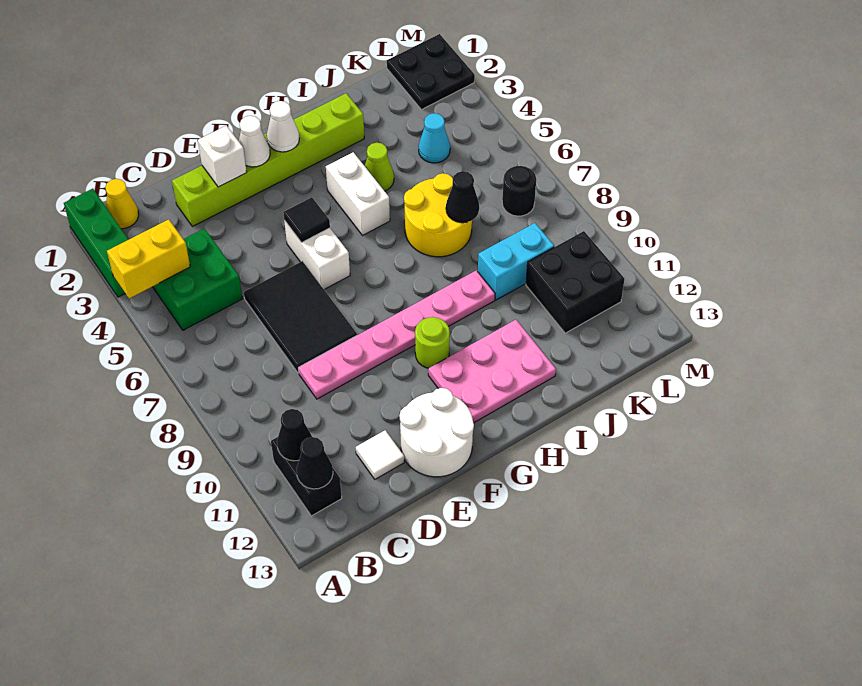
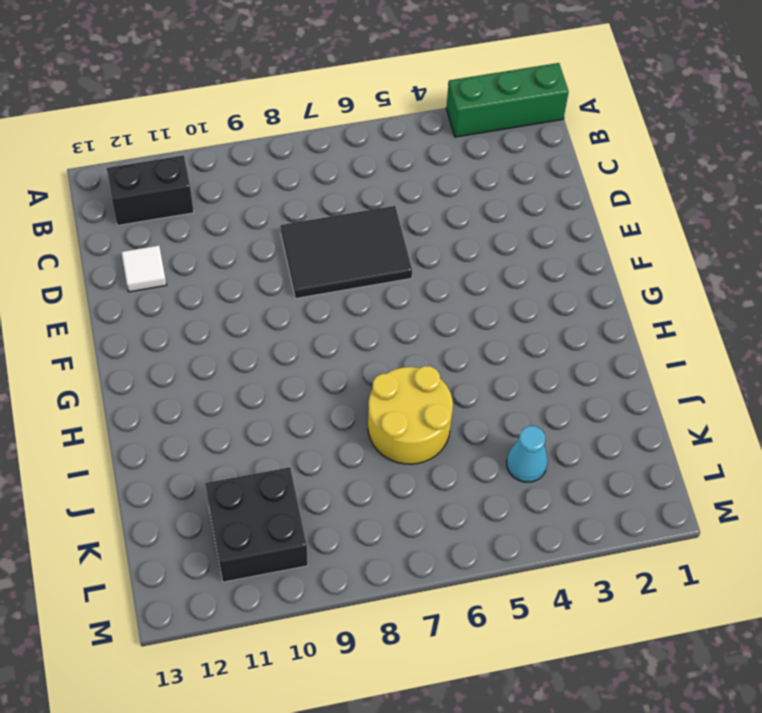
none -> yellow cone B1 level 1
none -> green brick B4:C5 level 1
none -> lime brick D2:I2 level 1

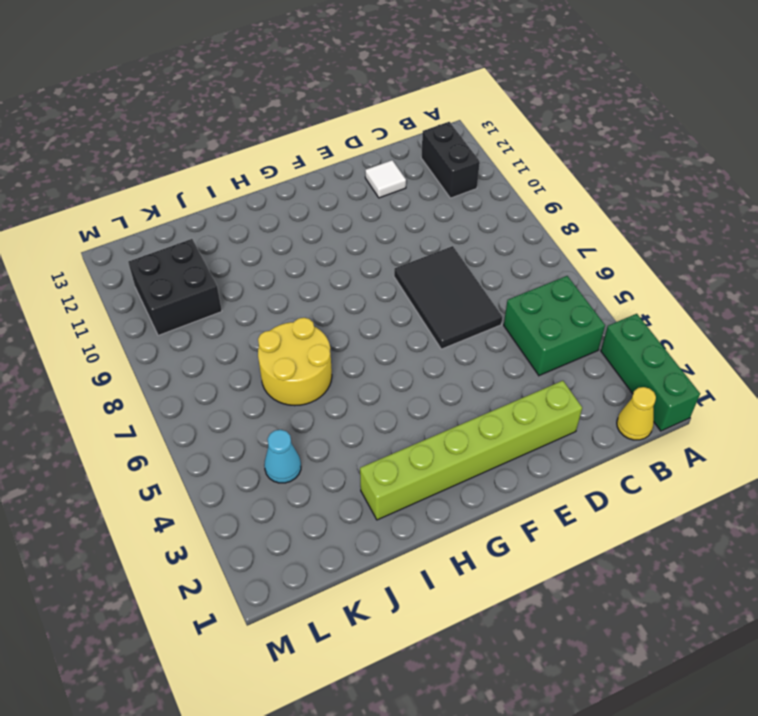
none -> pink plate D9:I9 level 1
none -> white round brick E12:F13 level 1
none -> white brick F5:F6 level 1

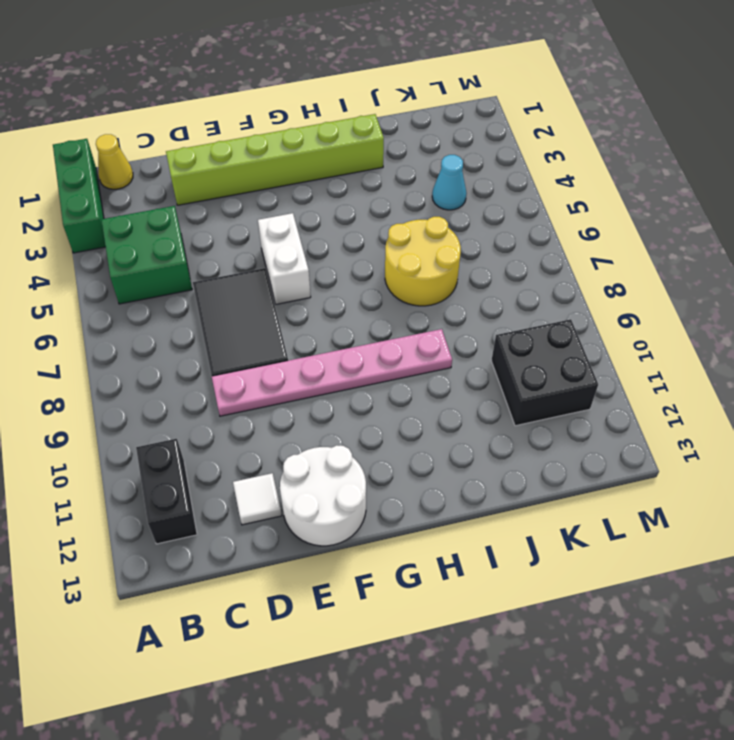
none -> lime round brick G10 level 1
none -> pink plate G11:I12 level 1
none -> white brick H4:H5 level 1

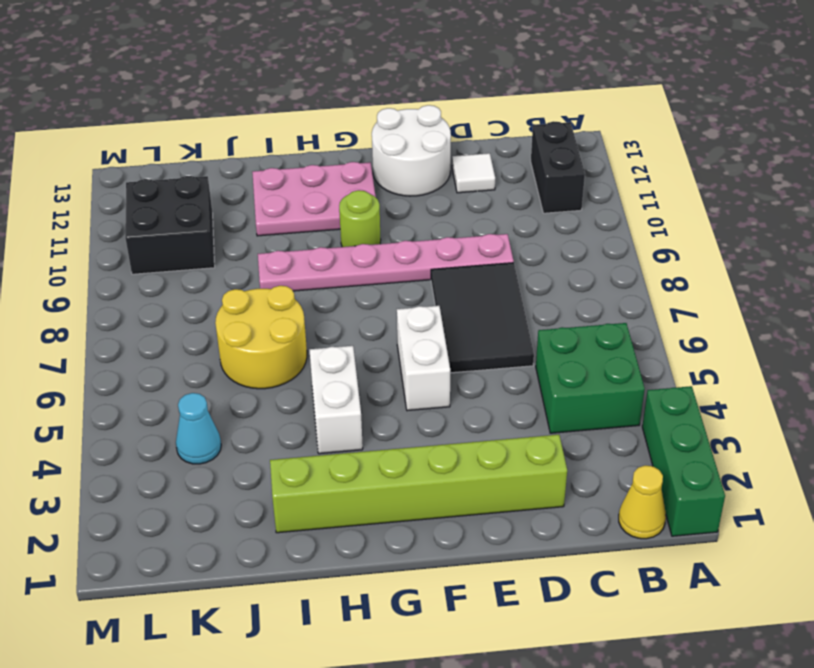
none -> lime cone I4 level 1
none -> cyan brick J9:K9 level 1
none -> black plate L1:M2 level 1

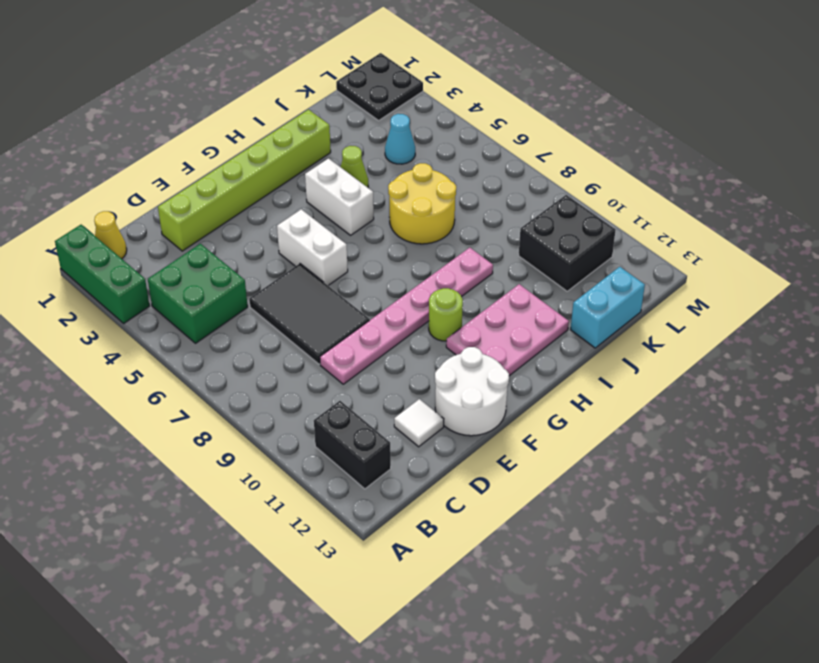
cyan brick J13:K13 level 1 -> cyan brick J9:K9 level 1
none -> black round brick L7 level 1
none -> yellow brick A4:B4 level 2
none -> black cone B11 level 2

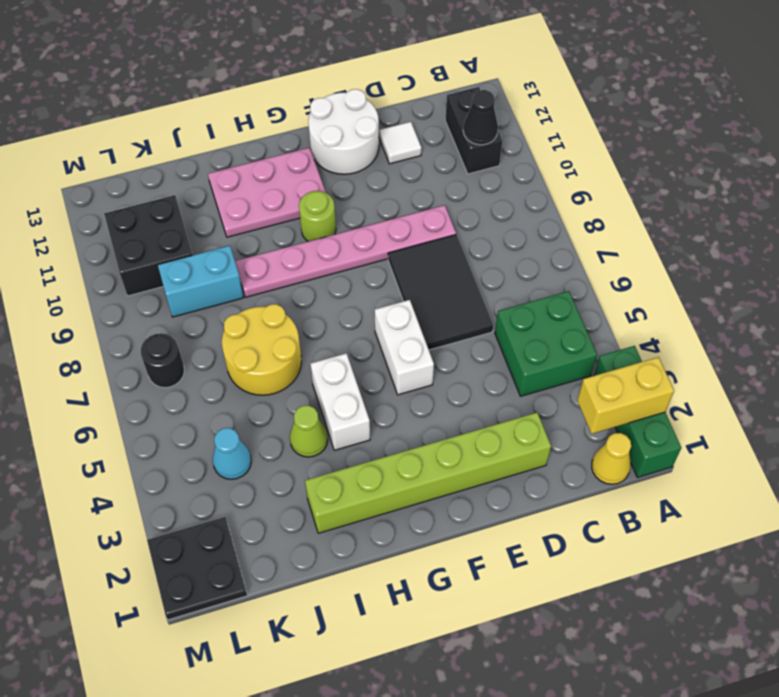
yellow brick A2:B2 level 2 -> yellow brick A4:B4 level 2
none -> black cone B12 level 2
none -> white brick E2 level 2
none -> white cone F2 level 2

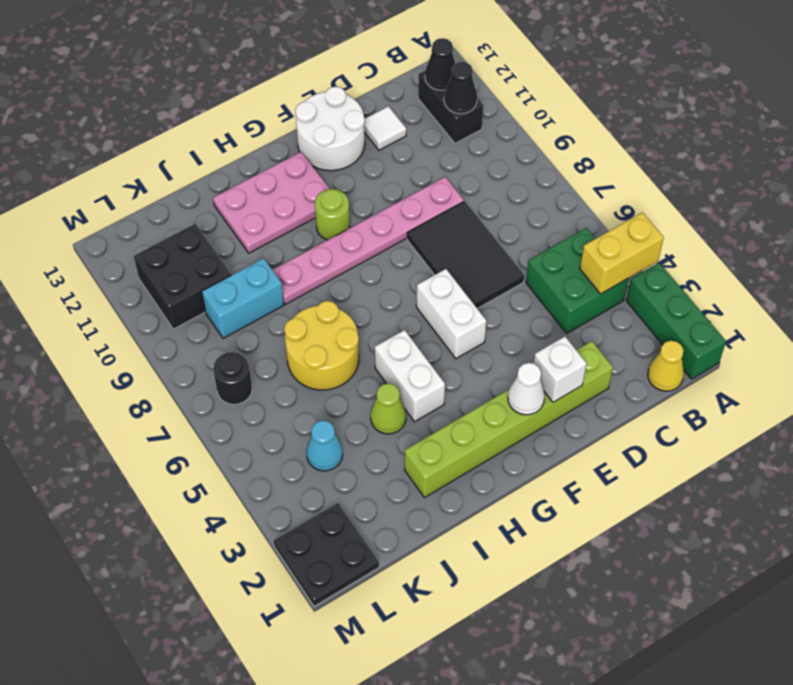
none -> black tile F5 level 2
none -> white cone G2 level 2
none -> black cone J7 level 2

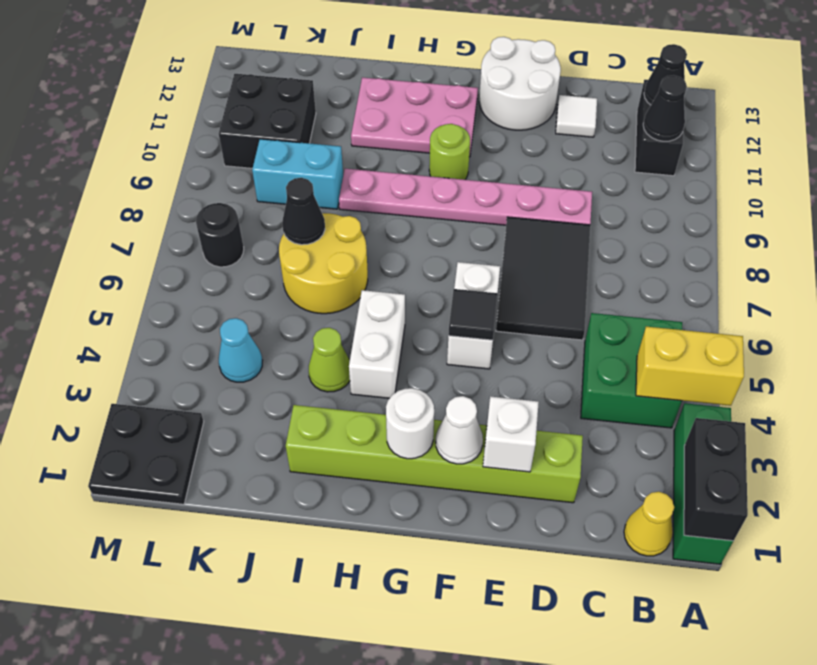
black brick A1:A2 level 2 -> none
white round brick G2 level 2 -> white cone G2 level 2

